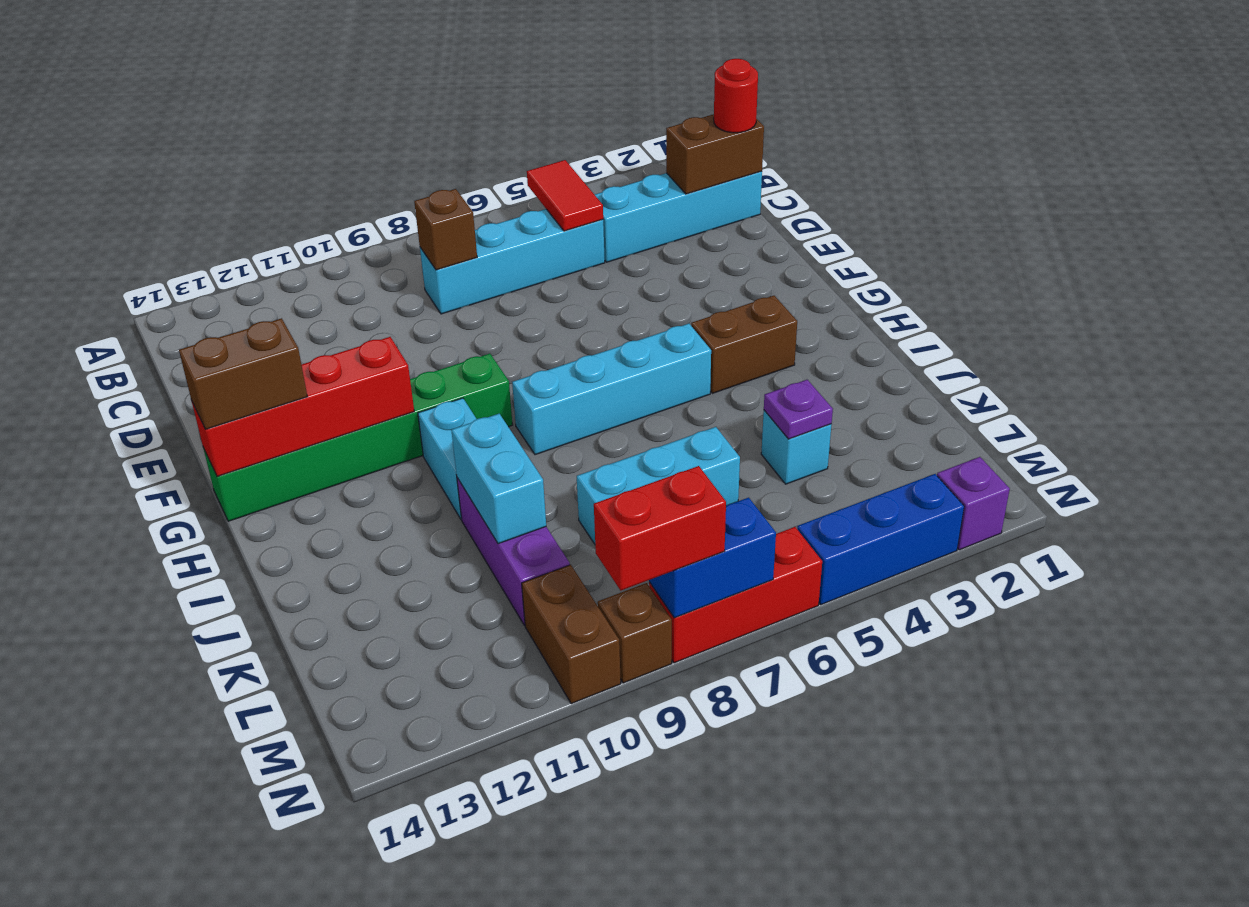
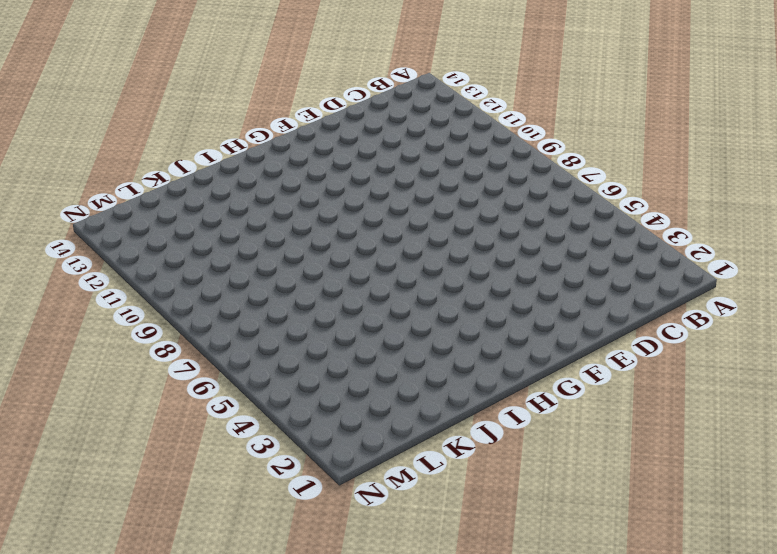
none -> cyan brick C1:C4 level 1
none -> cyan brick C5:C8 level 1
none -> green brick G9:G14 level 1

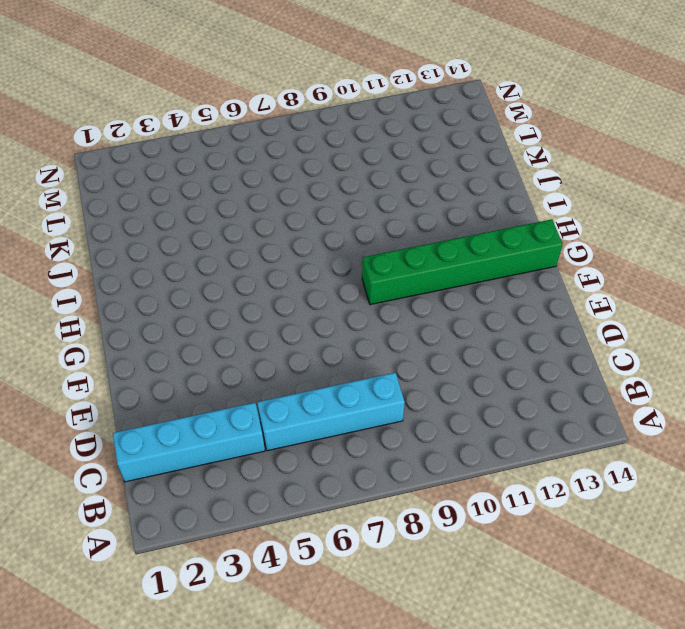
none -> brown brick H3:H4 level 1
none -> cyan brick H5:H8 level 1
none -> cyan brick H10:I10 level 1

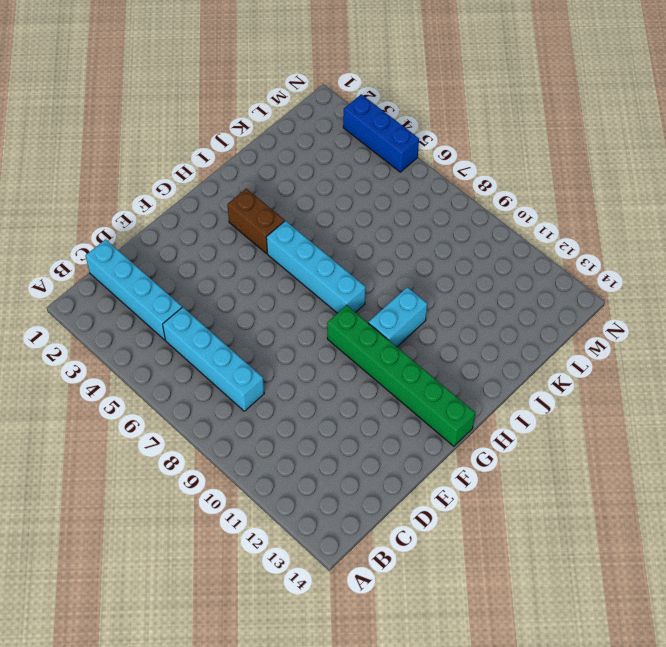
none -> purple brick J10:L10 level 1
none -> cyan brick K4 level 1
none -> cyan brick K6:K8 level 1

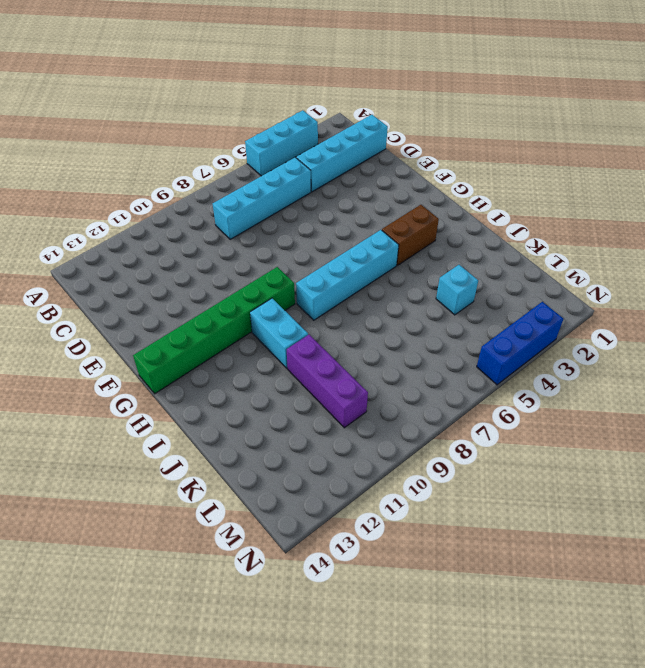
cyan brick A3:A5 level 1 -> cyan brick K6:K8 level 1
none -> brown brick M10:N10 level 1
none -> purple brick N2 level 1
none -> red brick N6:N8 level 1

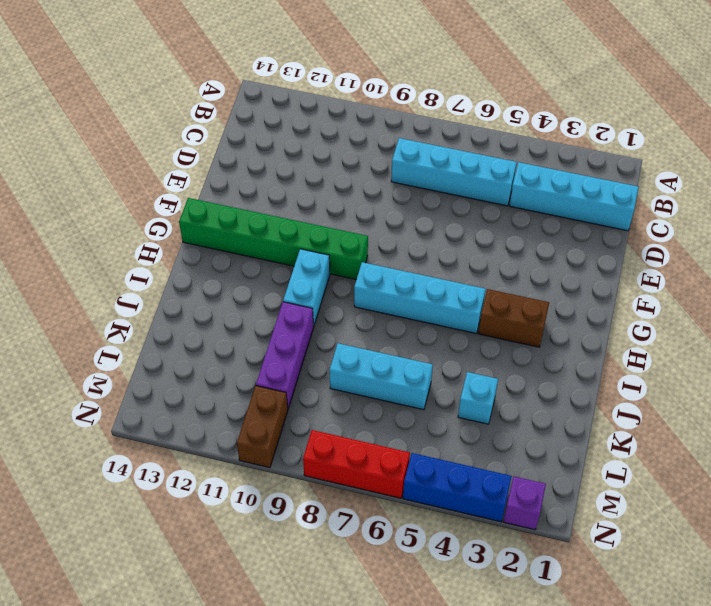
none -> brown brick N9 level 1
none -> red tile B5:C5 level 2
none -> brown brick C1:C2 level 2

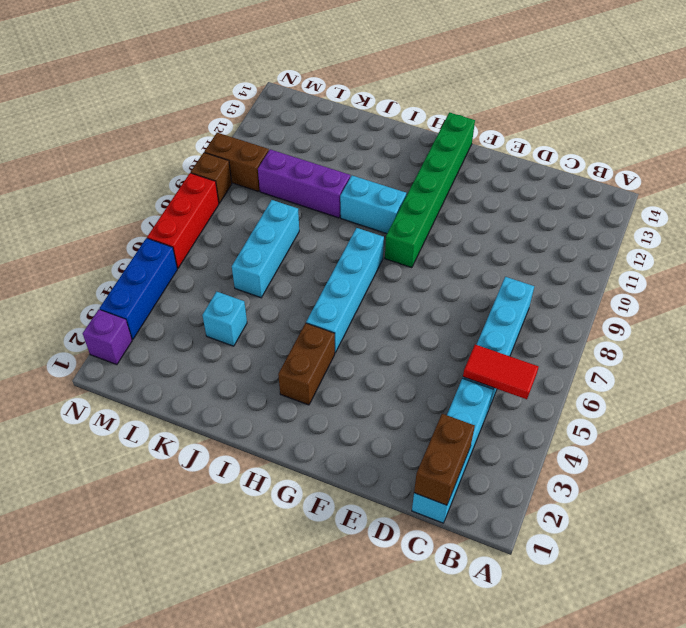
none -> brown brick C8 level 2
none -> red brick G11:G14 level 2
none -> cyan brick J10:K10 level 2

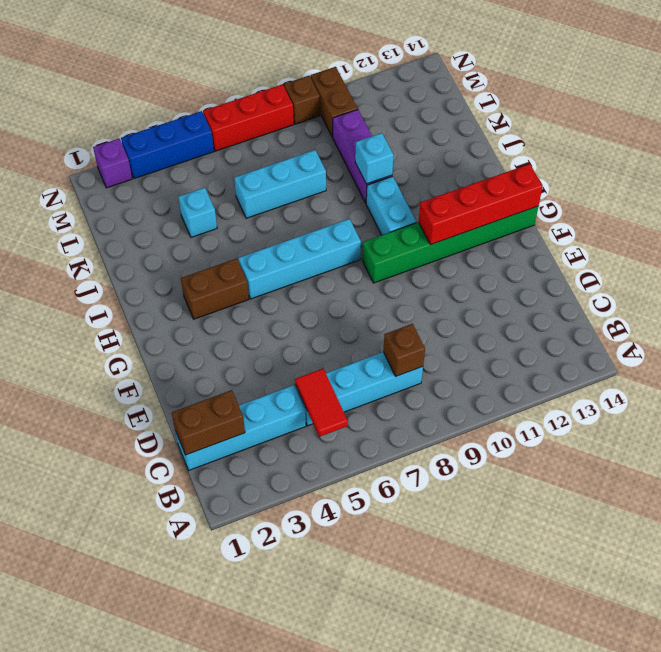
cyan brick J10 level 2 -> cyan brick J10:K10 level 2
none -> purple plate K4 level 2
none -> blue brick N7:N8 level 2
none -> red round brick C1 level 3

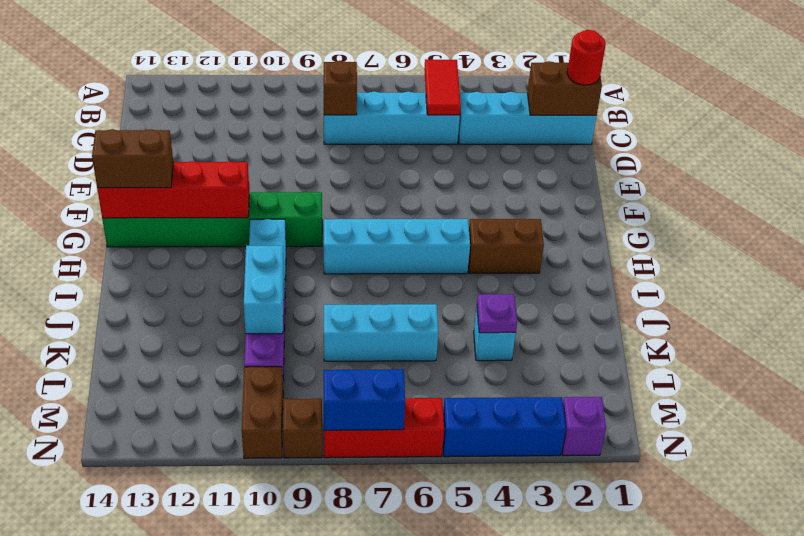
none -> red brick N8:N9 level 3

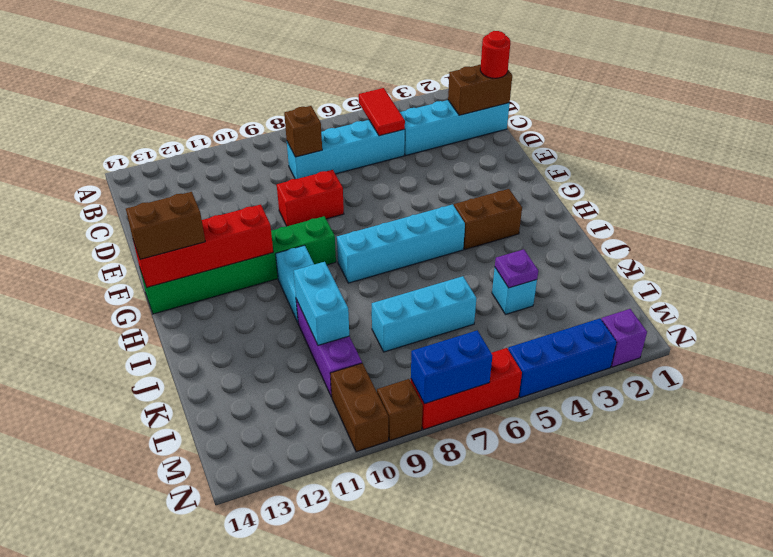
red brick E8:E9 level 1 -> red brick N8:N9 level 3

